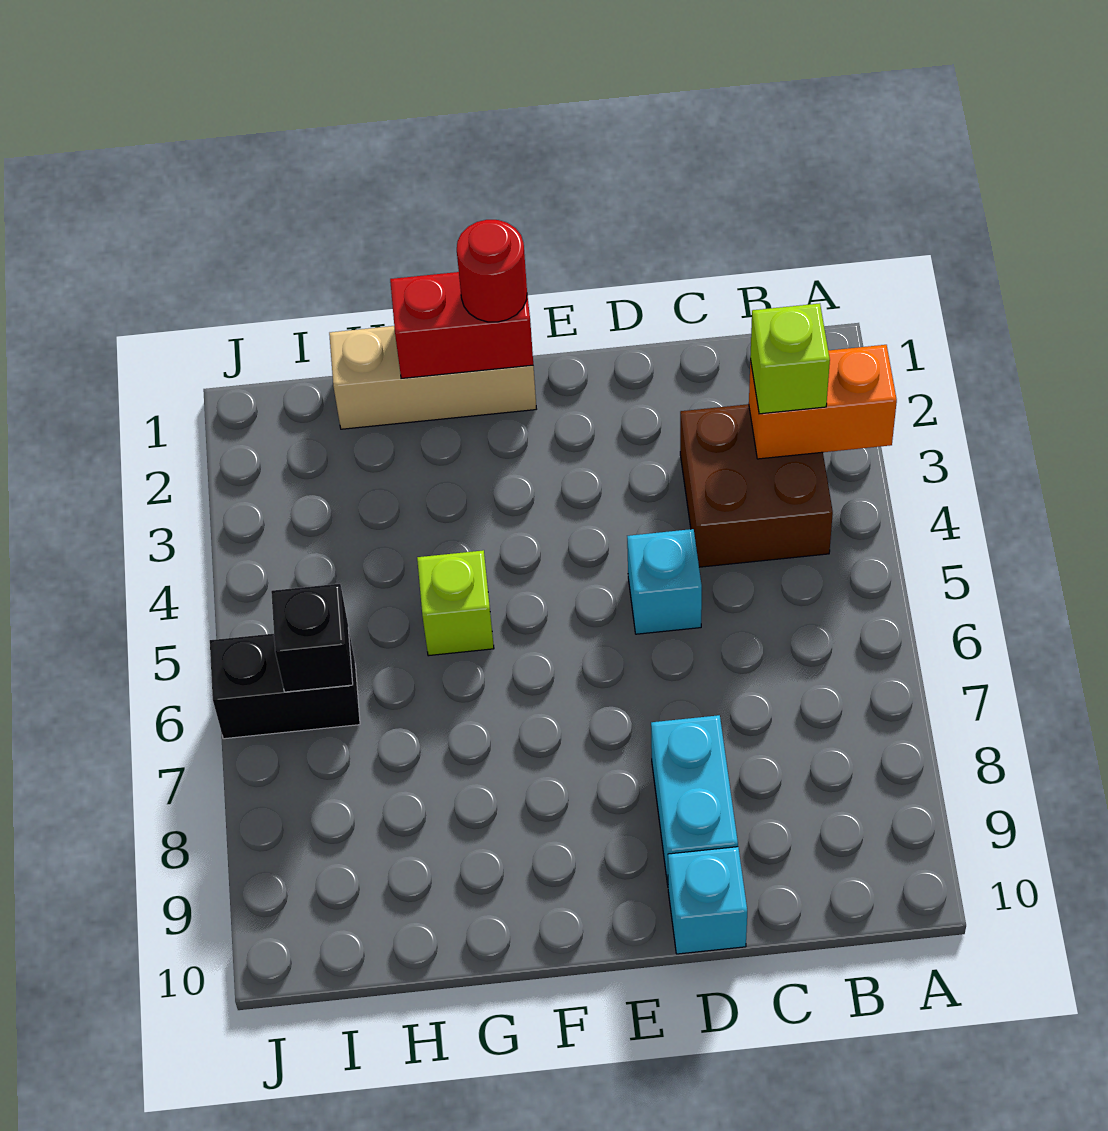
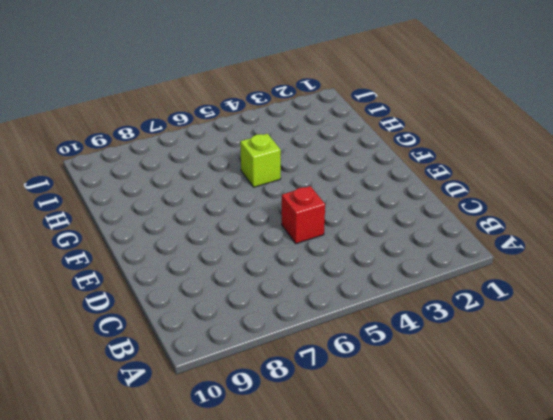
red brick D5 level 1 -> cyan brick D5 level 1
none -> brown brick B3:C4 level 1
none -> cyan brick D8:D9 level 1
none -> cyan brick D10 level 1

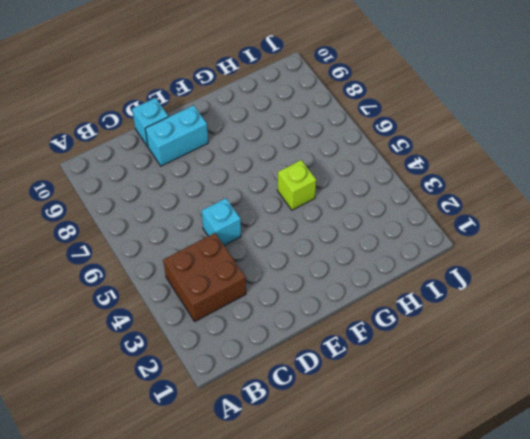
cyan brick D9:E9 level 1 -> cyan brick D8:D9 level 1
none -> tan brick F1:H1 level 1
none -> black brick I6:J6 level 1
none -> orange brick A3:B3 level 2

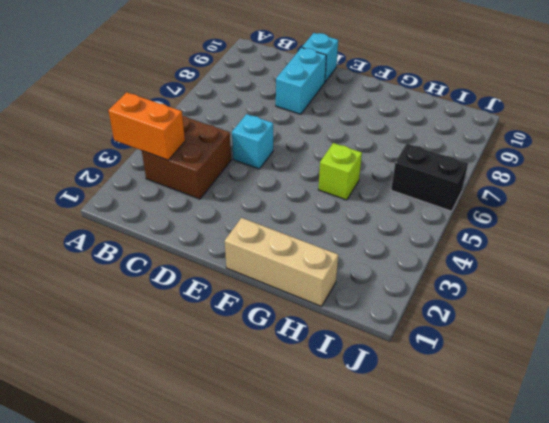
none -> red brick F1:G1 level 2
none -> black brick I6 level 2
none -> lime brick B3 level 3

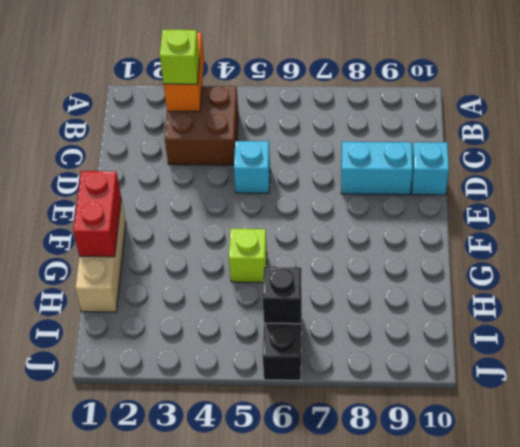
none -> red round brick F1 level 3

